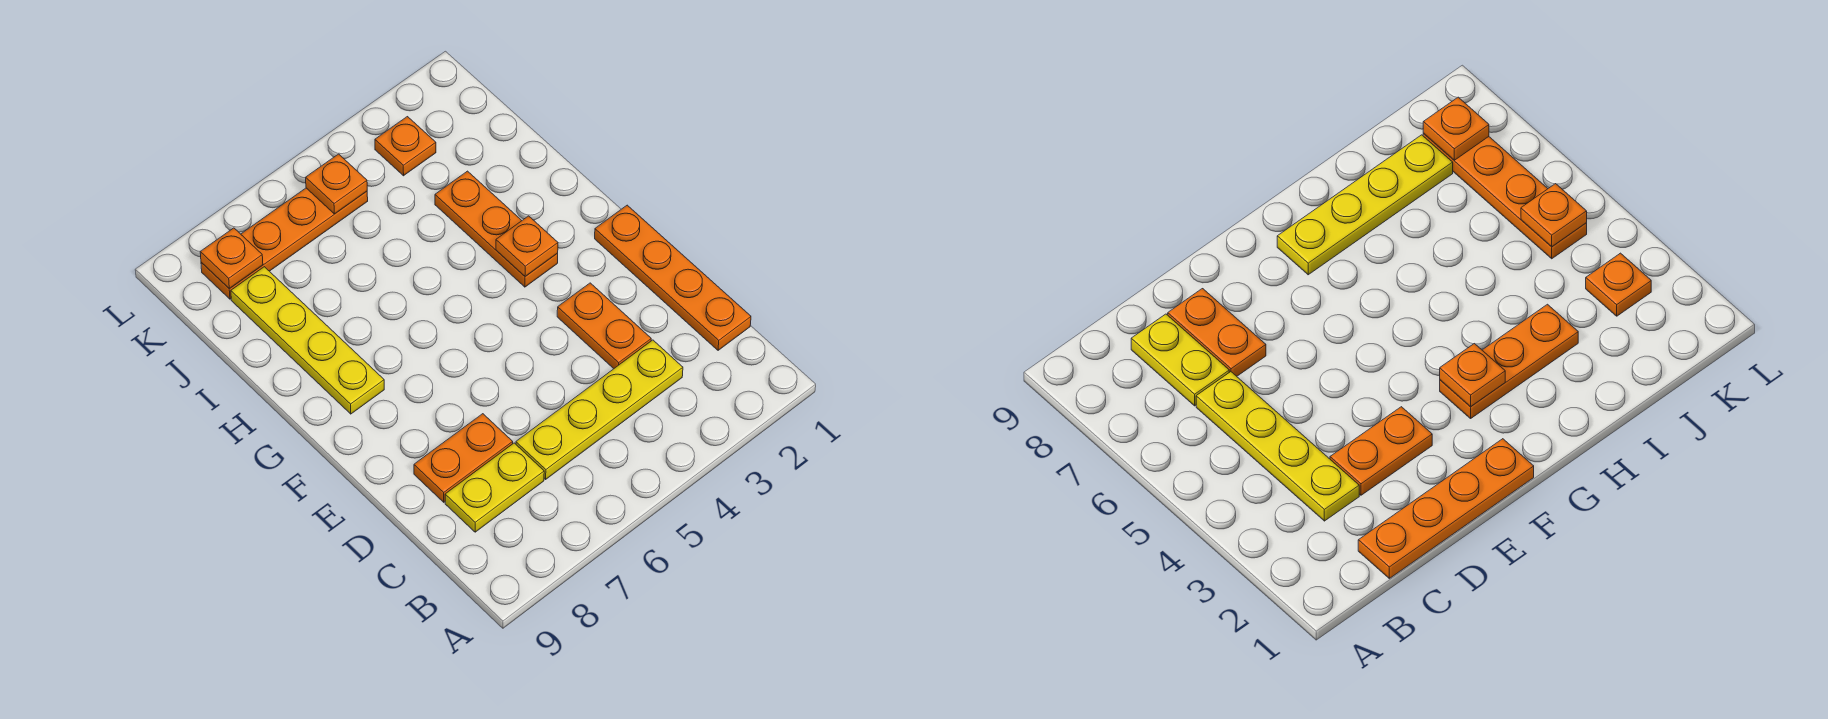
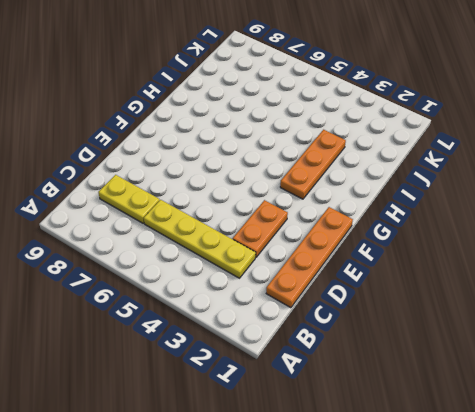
none -> orange plate D7:D8 level 1
none -> yellow plate G8:J8 level 1
none -> orange plate K3 level 1

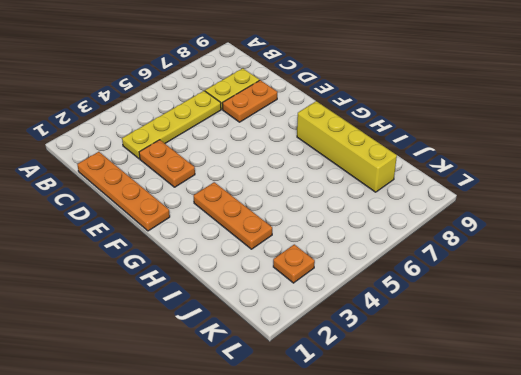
yellow brick G8:J8 level 1 -> yellow plate G8:J8 level 1
none -> orange plate K5:K8 level 1
none -> orange plate G3 level 2
none -> orange plate K5 level 2

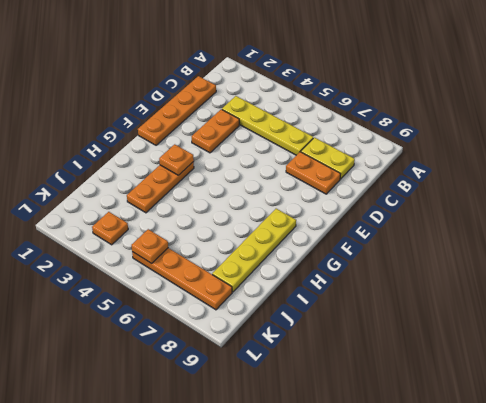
none -> orange plate K8 level 2

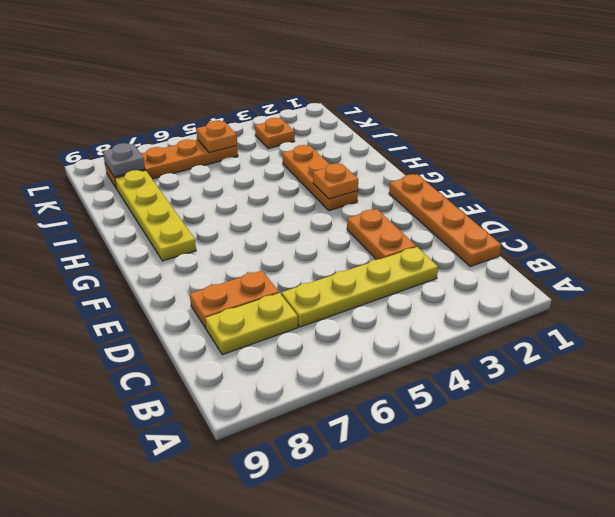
grey plate K8 level 2 -> orange plate K8 level 2

